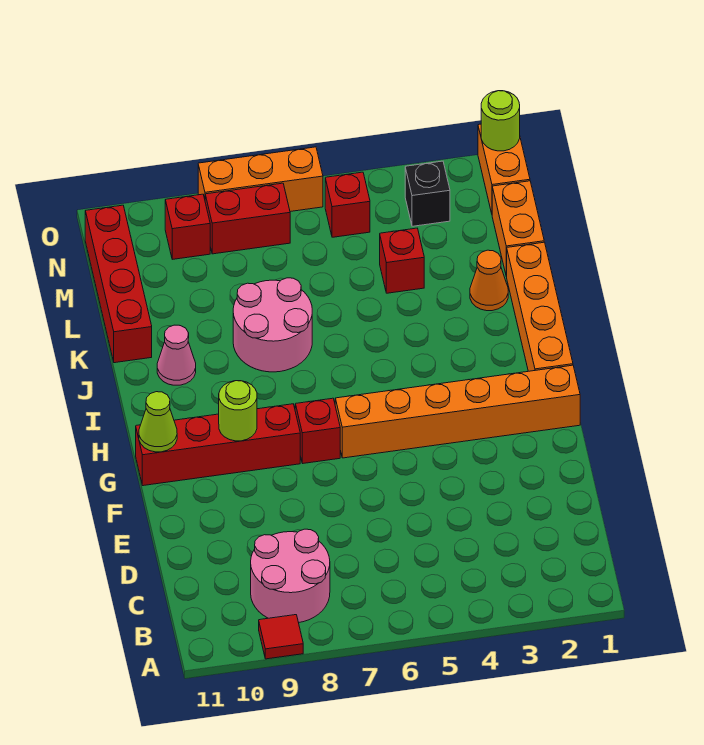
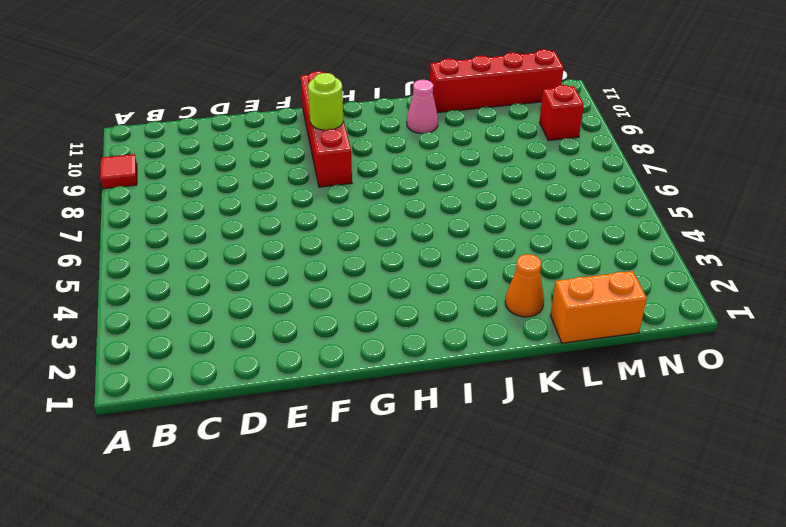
none -> pink round brick B8:C9 level 1
none -> orange brick G1:G6 level 1
none -> red brick G7 level 1

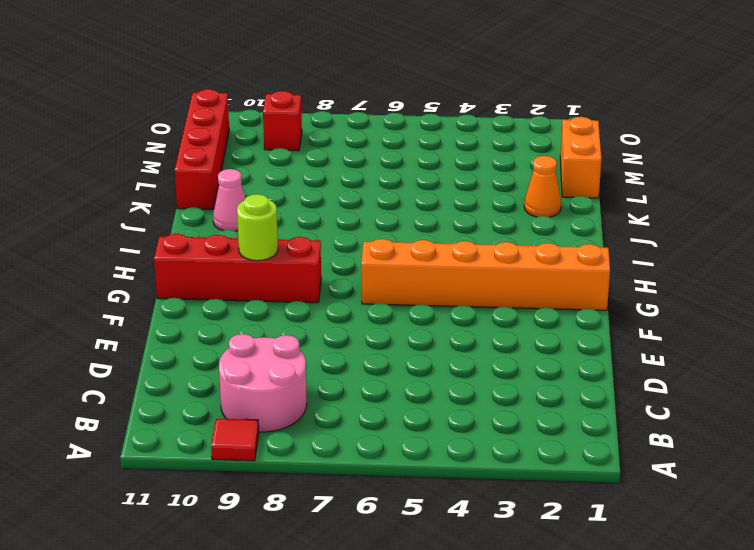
none -> red brick G7 level 1
none -> orange brick H1:K1 level 1
none -> pink round brick J7:K8 level 1

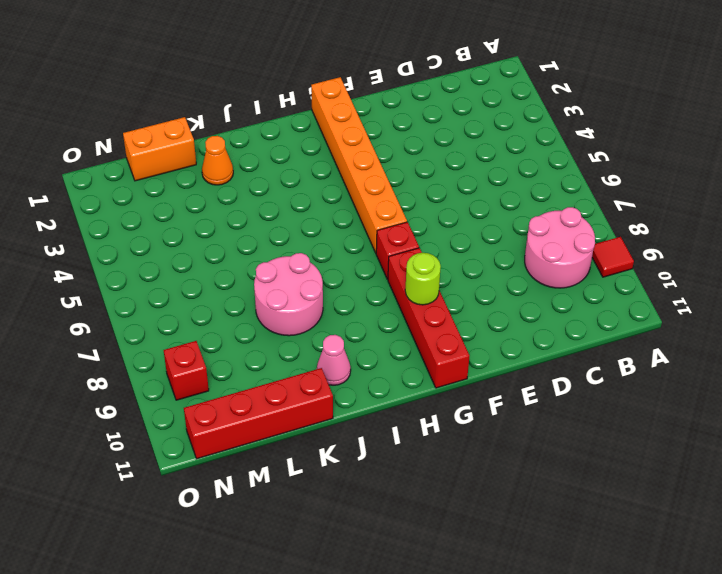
none -> orange brick H1:K1 level 1
none -> red brick L4 level 1
none -> orange brick N1:O1 level 1

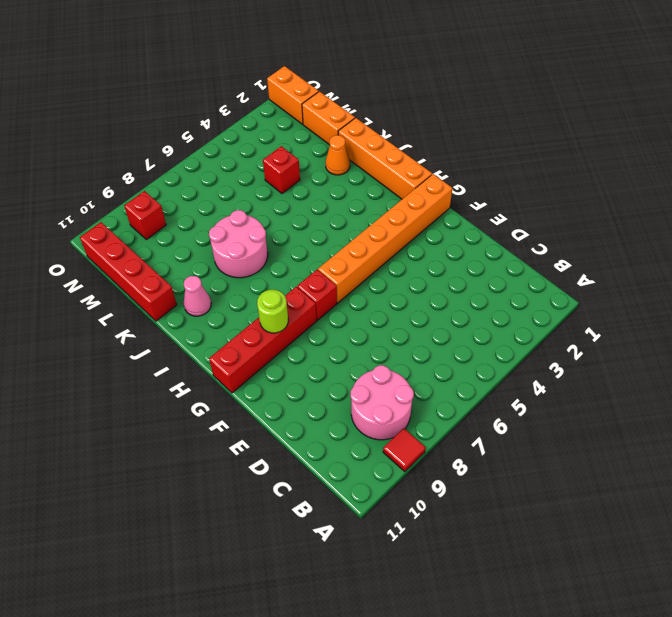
none -> black brick N3 level 1
none -> red brick N5 level 1
none -> red brick N7:N8 level 1

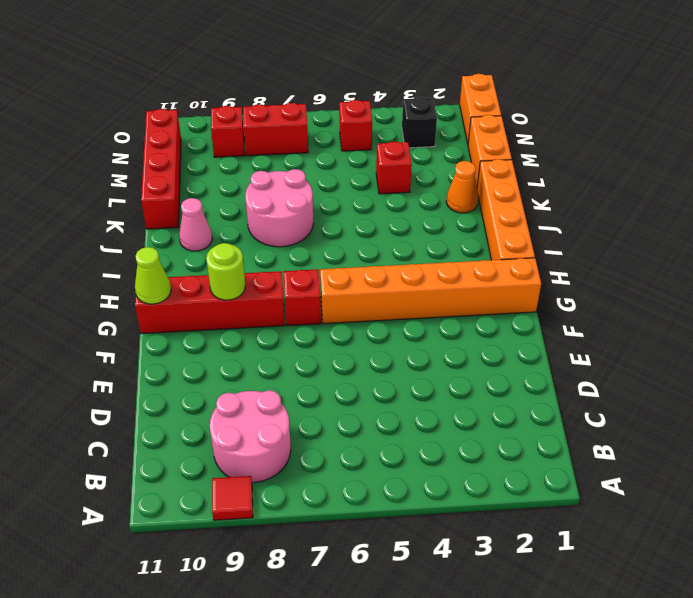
none -> orange brick O6:O8 level 1
none -> lime round brick O1 level 2

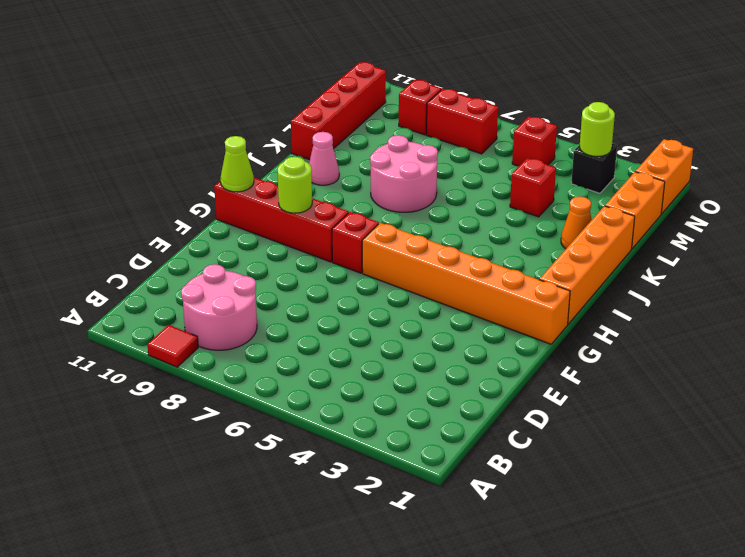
lime round brick N3 level 2 -> lime round brick O1 level 2
none -> orange brick O6:O8 level 1

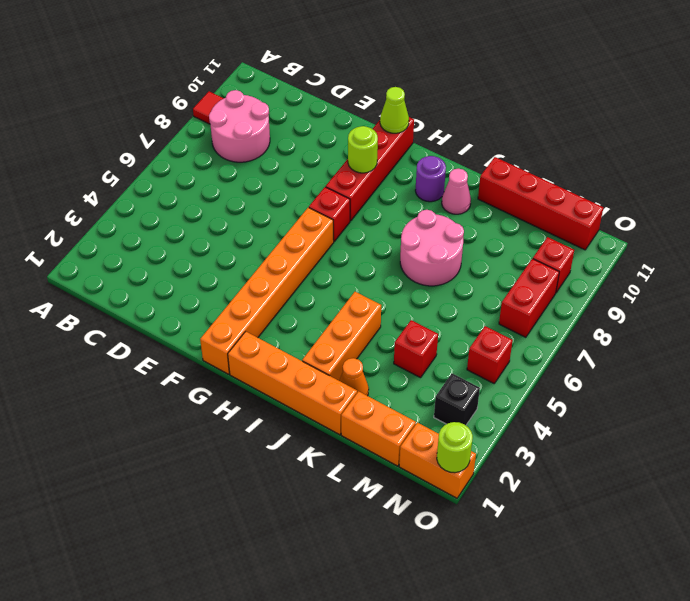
purple round brick I10 level 1 -> none
orange brick J2:J4 level 1 -> orange brick O6:O8 level 1

